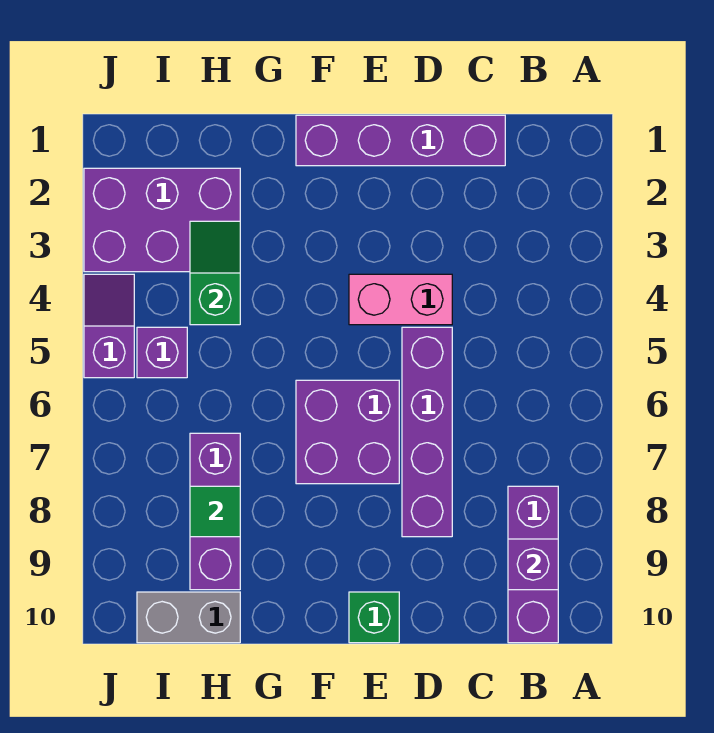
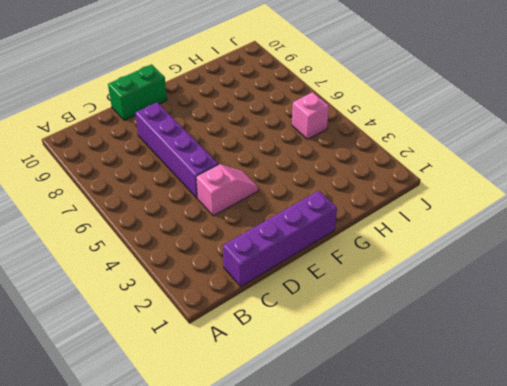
pink slope D4:E4 level 1 top D -> pink brick D4:E4 level 1
green brick D10:E10 level 1 -> green brick E10 level 1
pink brick I5 level 1 -> purple brick I5 level 1
none -> purple brick B8:B10 level 1
none -> purple brick E6:F7 level 1
none -> purple brick H2:J3 level 1

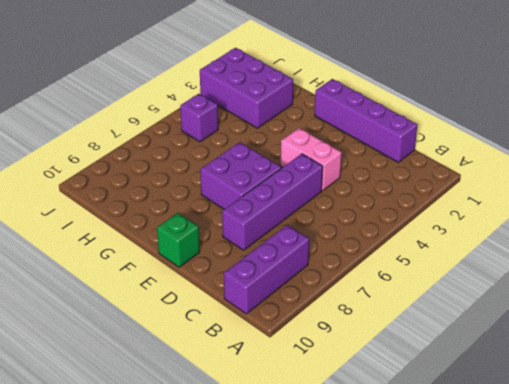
none -> purple brick H7:H9 level 1
none -> grey brick H10:I10 level 1
none -> purple slope J4:J5 level 1 top 5

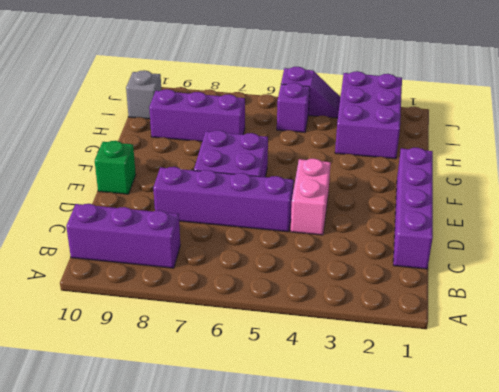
grey brick I10 level 1 -> grey brick H10:I10 level 1
none -> purple brick B9 level 2
none -> green slope H3:H4 level 2 top 4
none -> green tile H8 level 2

